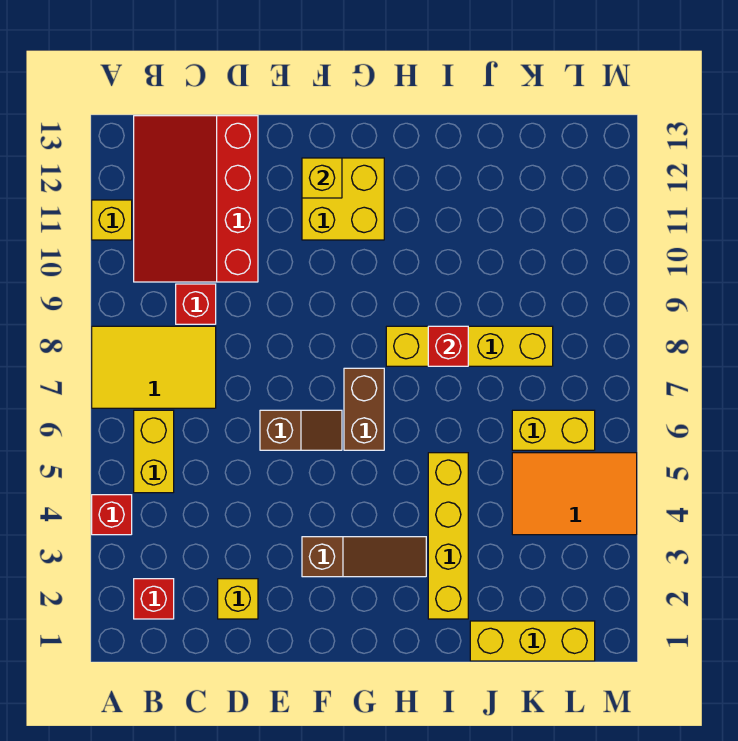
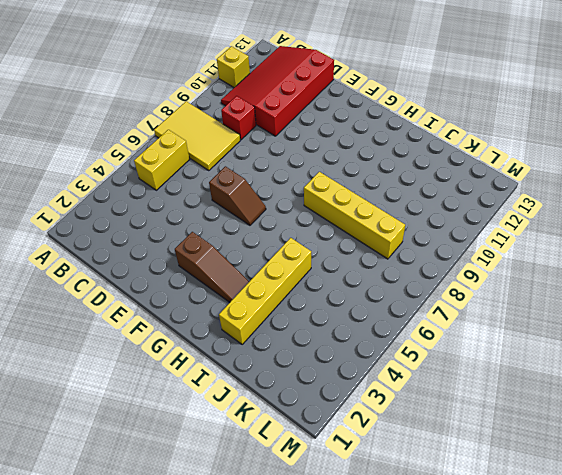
none -> red brick A4 level 1
none -> red brick B2 level 1
none -> yellow brick D2 level 1

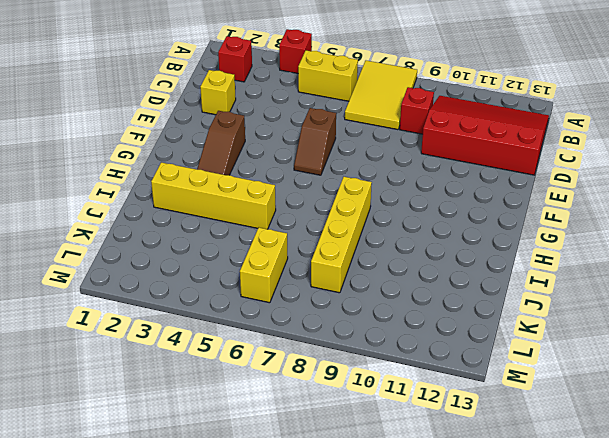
none -> yellow brick A11 level 1
none -> yellow brick F11:G12 level 1
none -> brown brick G6:G7 level 1

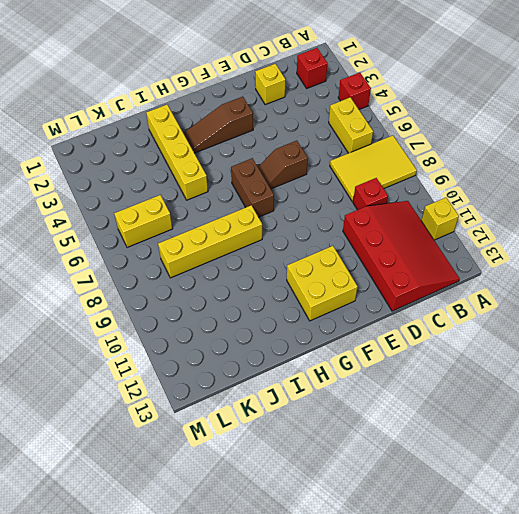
none -> yellow brick J1:L1 level 1
none -> orange tile K4:M5 level 1
none -> yellow brick F12 level 2

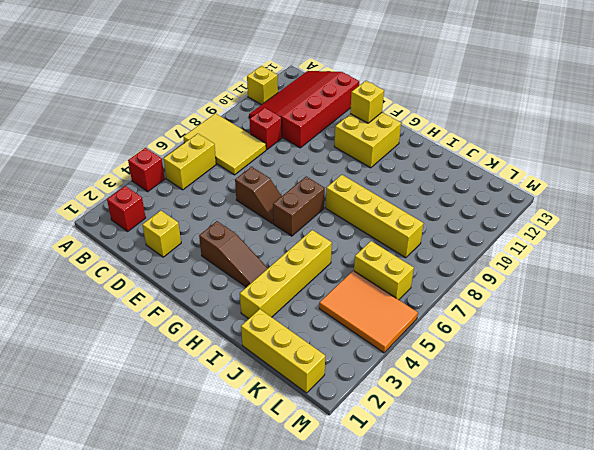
none -> red brick I8 level 2

